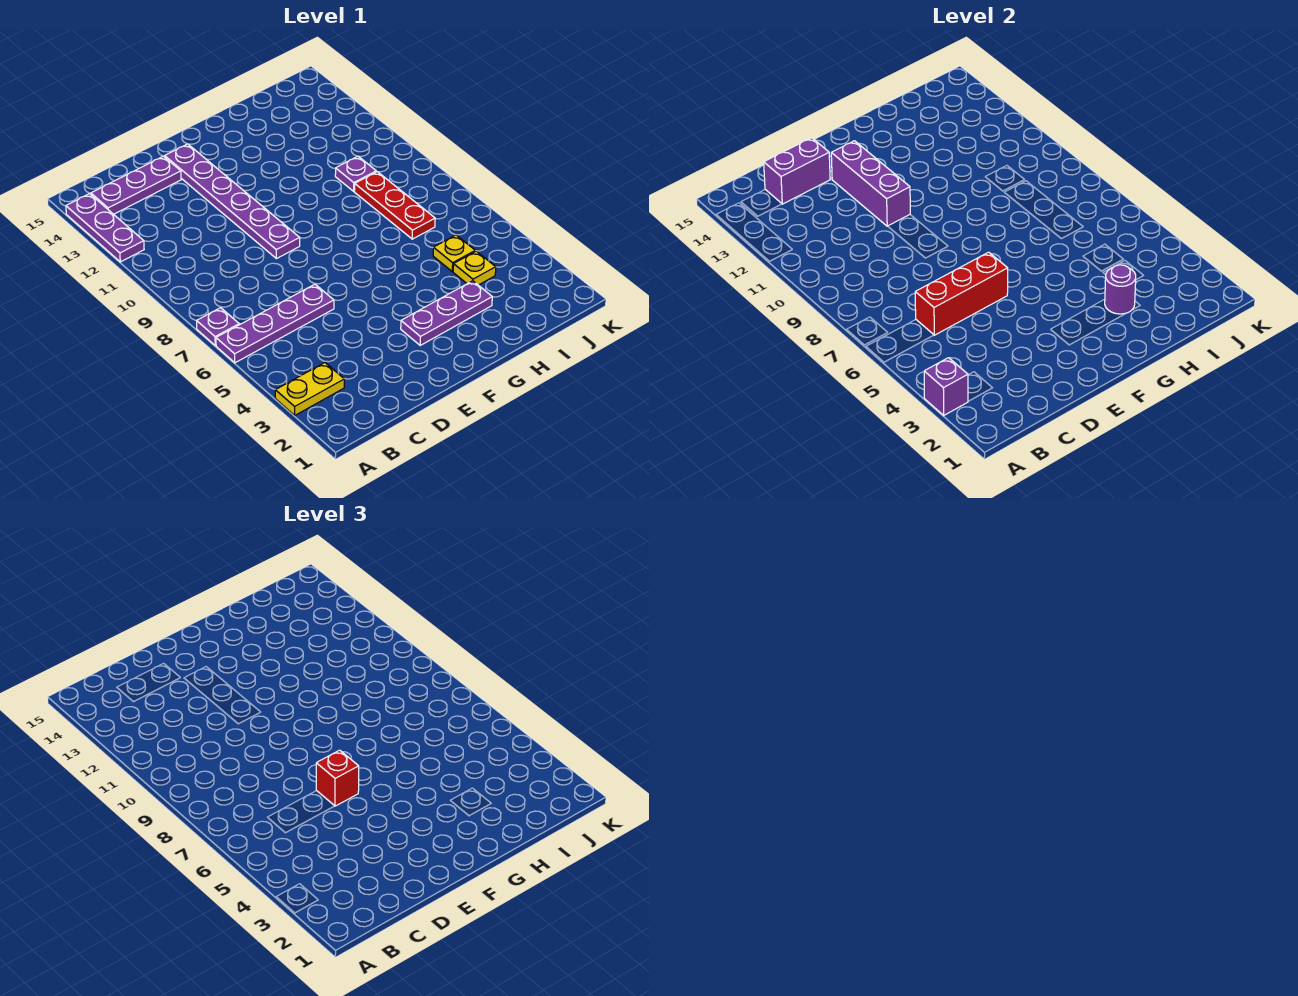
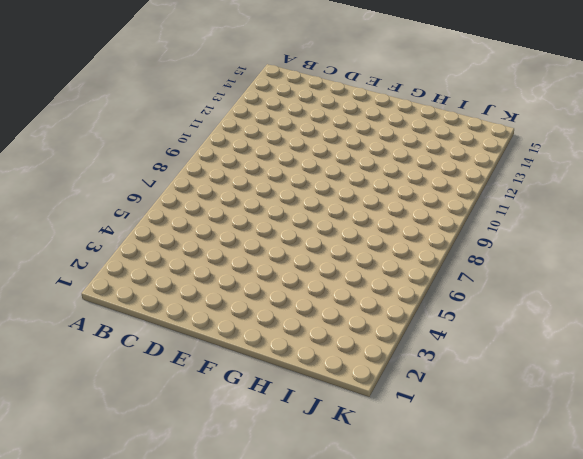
none -> yellow plate A3:B3 level 1
none -> purple plate A6:D6 level 1
none -> purple plate A7 level 1

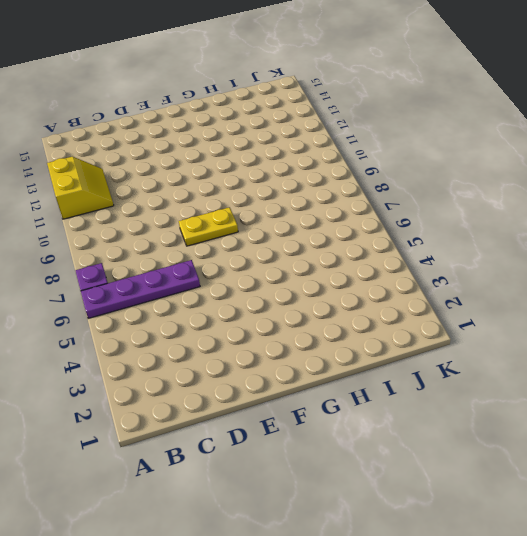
yellow slope A11:B12 level 1 top A -> purple plate A12:A14 level 1
yellow plate E8:F8 level 1 -> yellow plate A3:B3 level 1
none -> purple plate B14:D14 level 1
none -> purple plate E9:E14 level 1
none -> purple plate F3:H3 level 1

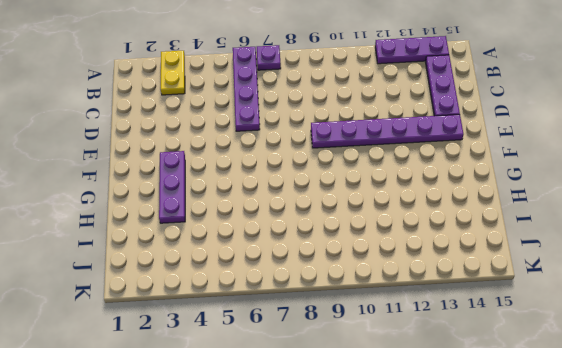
none -> yellow plate I4 level 1
none -> yellow plate I5 level 1
none -> red plate I7:I9 level 1

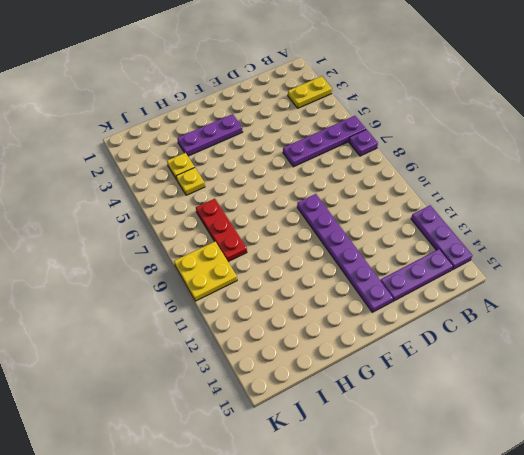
yellow plate J9:K10 level 1 -> none
none -> purple plate I10 level 1
none -> purple brick A3 level 2
none -> red brick C6:E6 level 2

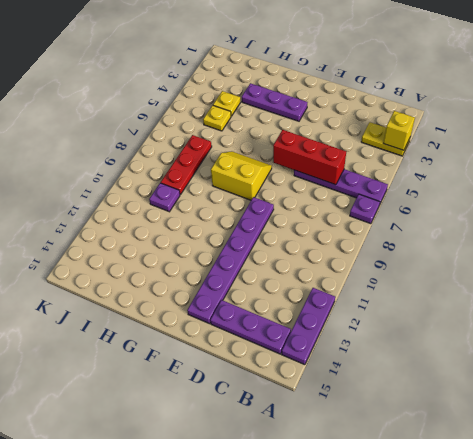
yellow brick A3 level 2 -> purple brick A3 level 2
yellow slope F7:G8 level 1 top 8 -> none
none -> purple brick C14:D14 level 2
none -> purple brick E11:E13 level 2
none -> purple round brick H3 level 2

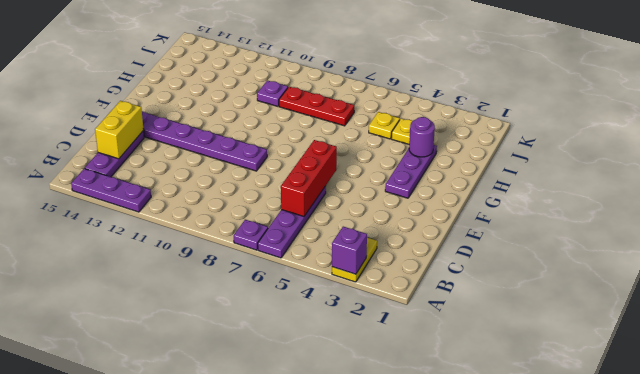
yellow brick C14:D14 level 2 -> purple brick C14:D14 level 2
none -> purple brick E11:E13 level 2
none -> red brick E6 level 3

